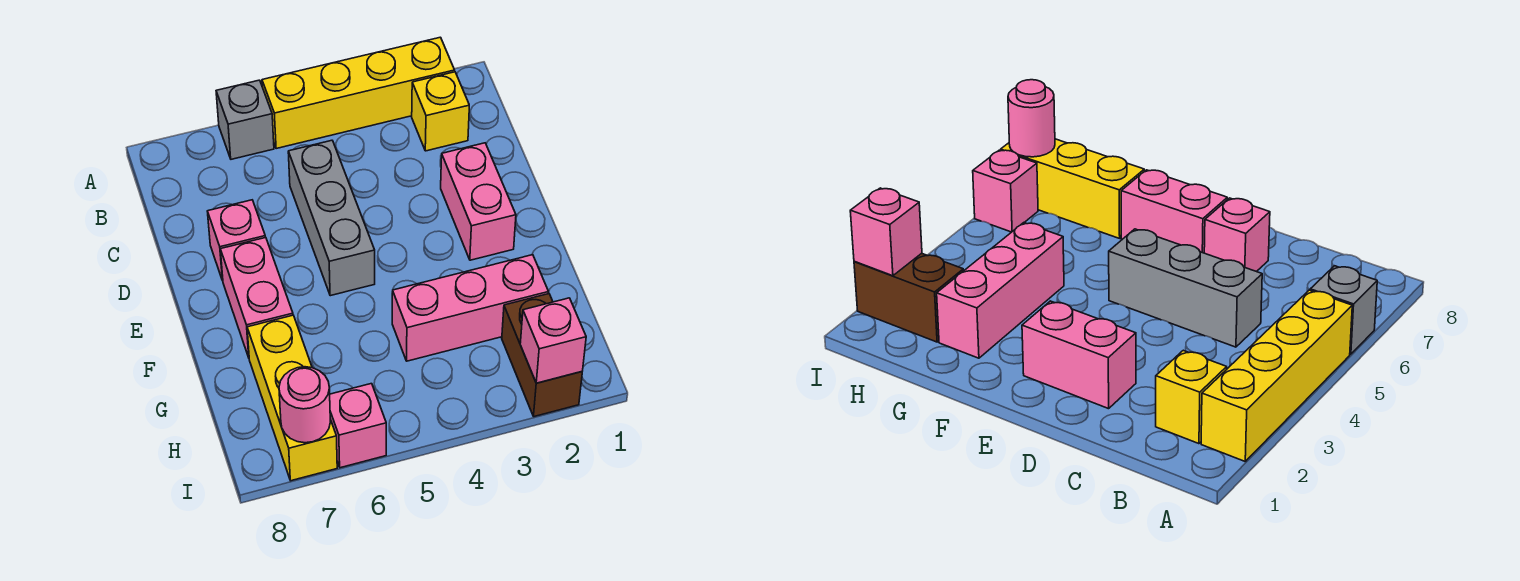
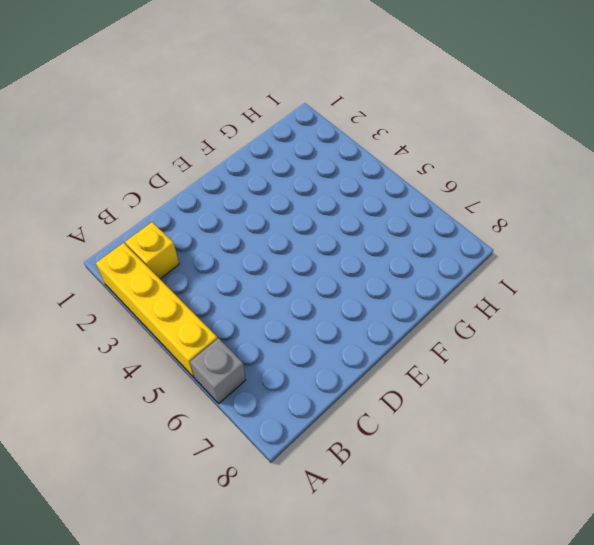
none -> grey brick C5:E5 level 1
none -> pink brick D2:E2 level 1
none -> pink brick D7 level 1

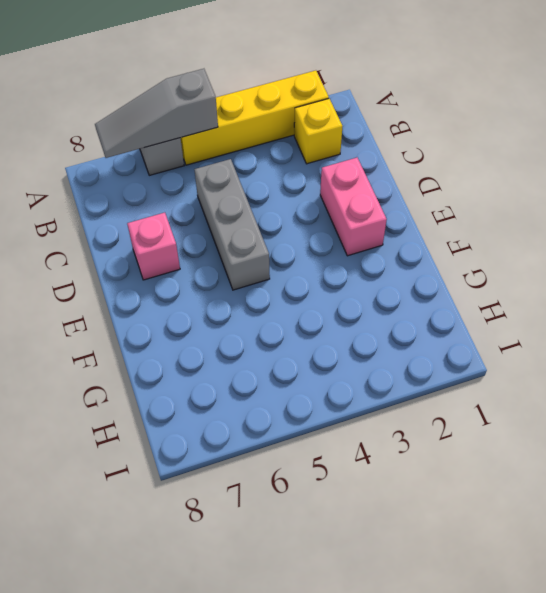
grey slope A5:A7 level 2 top 5 -> none
none -> pink brick E7:F7 level 1
none -> pink brick G2:G4 level 1
none -> yellow brick G7:I7 level 1

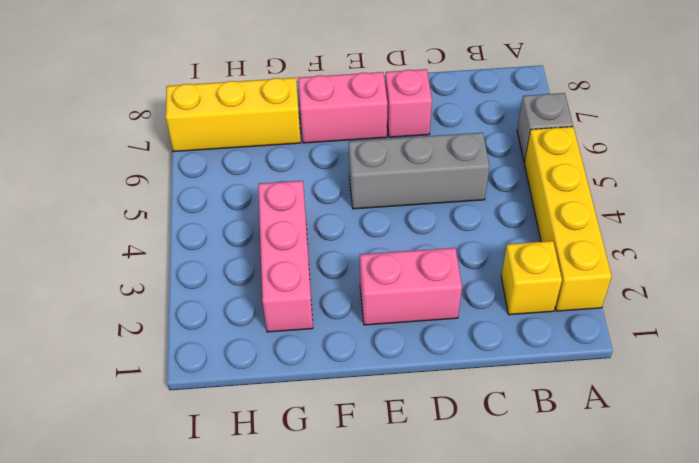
none -> brown brick H2:I2 level 1
none -> pink brick I6 level 1
none -> pink brick I2 level 2

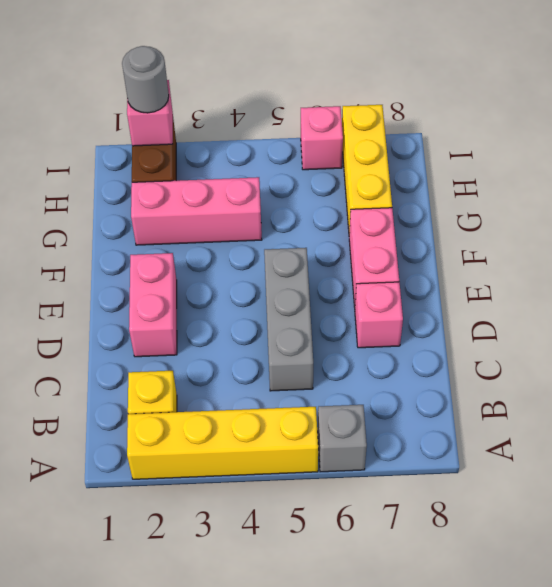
grey round brick I2 level 3 -> none
none -> pink round brick I7 level 2

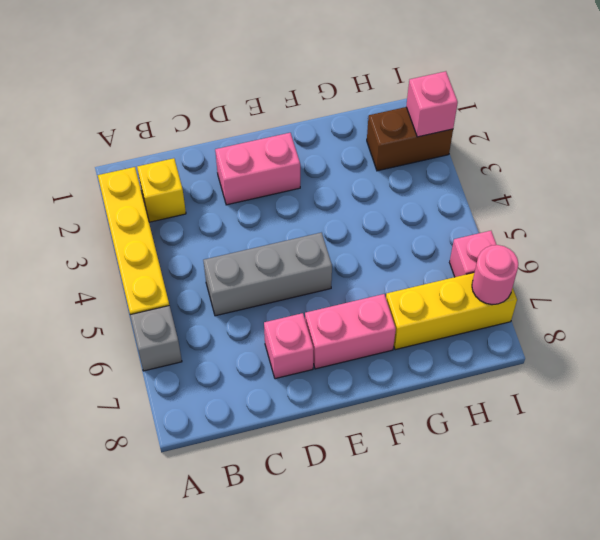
none -> pink brick G2:G4 level 1

